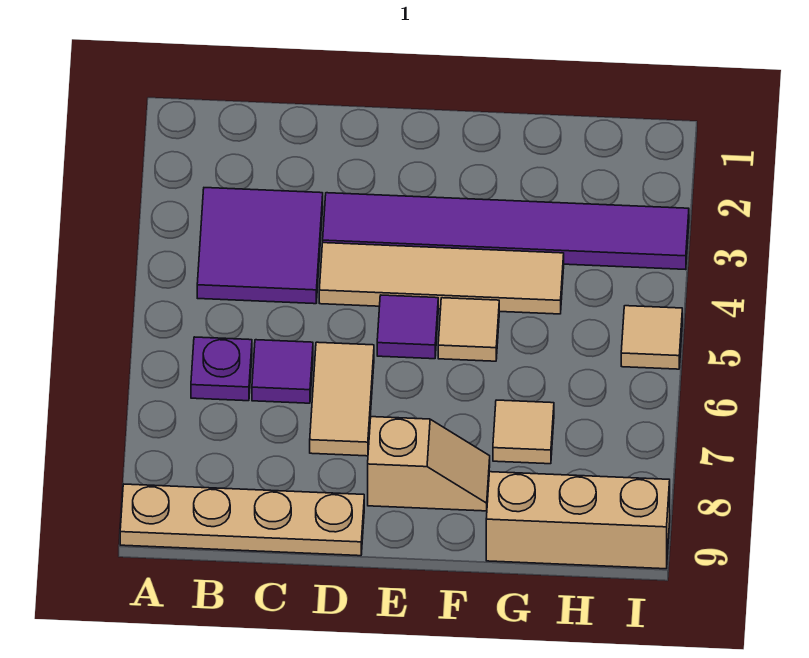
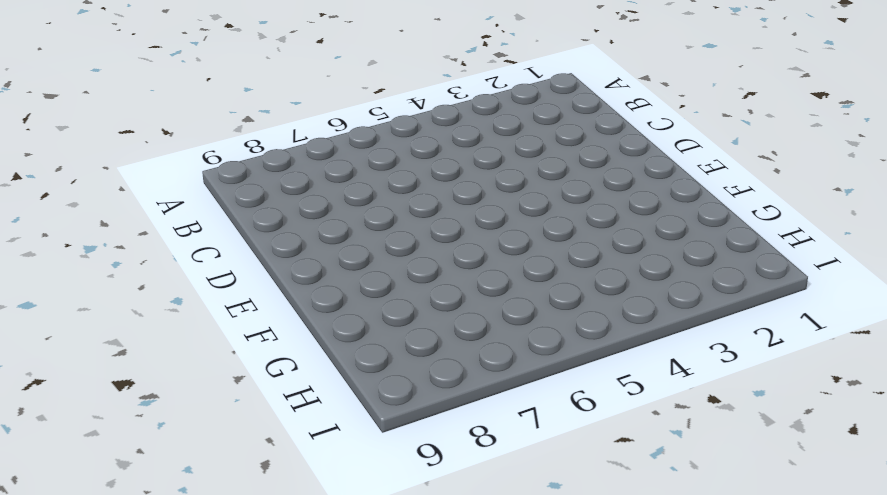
none -> tan plate A9:D9 level 1
none -> purple tile B3:C4 level 1
none -> purple plate B6 level 1

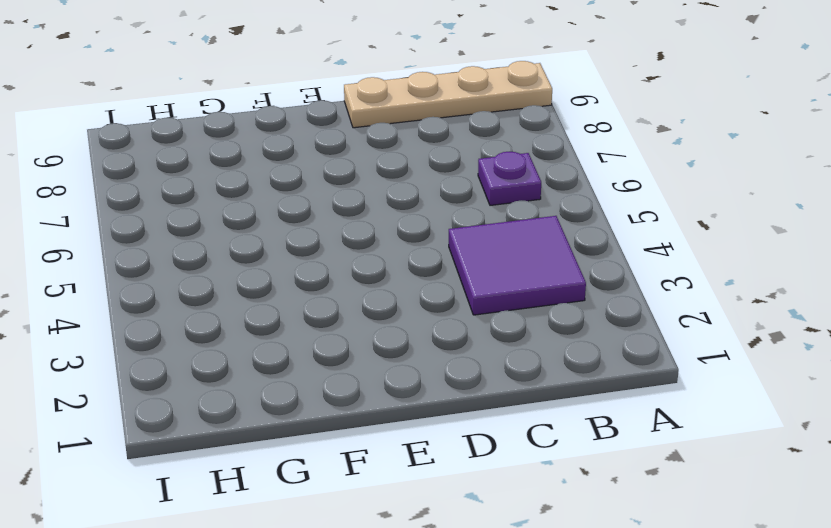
none -> purple tile C6 level 1
none -> purple tile D3:I3 level 1
none -> tan tile D4:G4 level 1

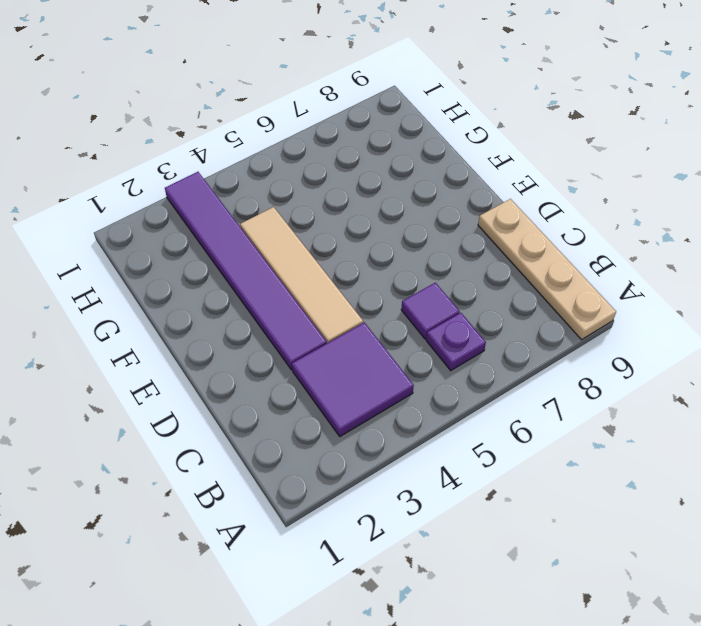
none -> tan tile D6:D7 level 1
none -> purple tile E5 level 1
none -> tan slope E8:F8 level 1 top E

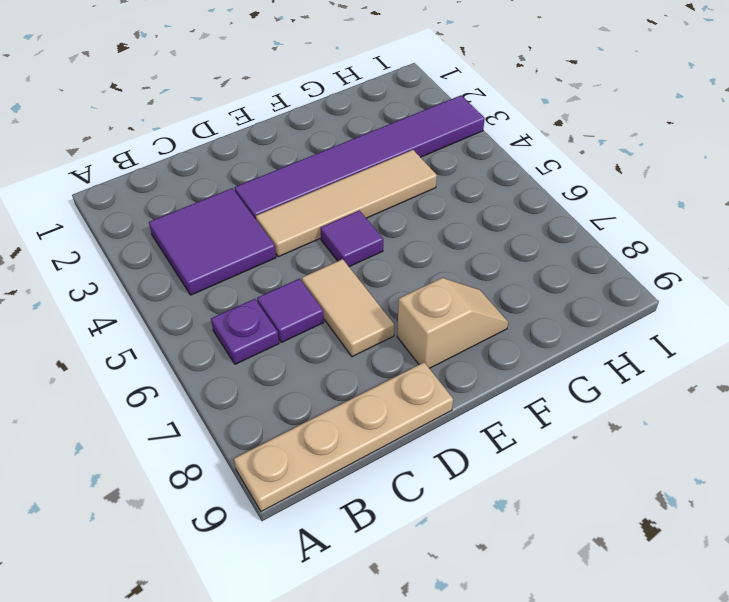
none -> tan tile F5 level 1
none -> tan tile G7 level 1
none -> tan brick G9:I9 level 1

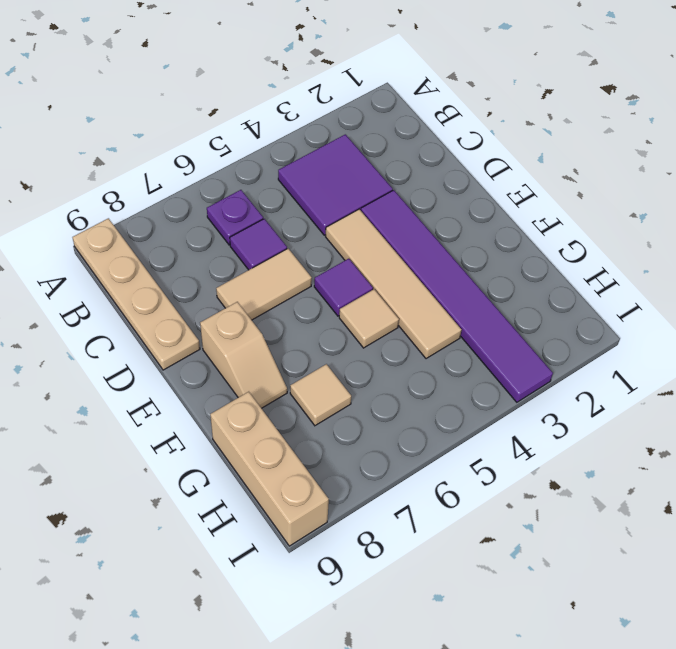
none -> tan tile I5 level 1

